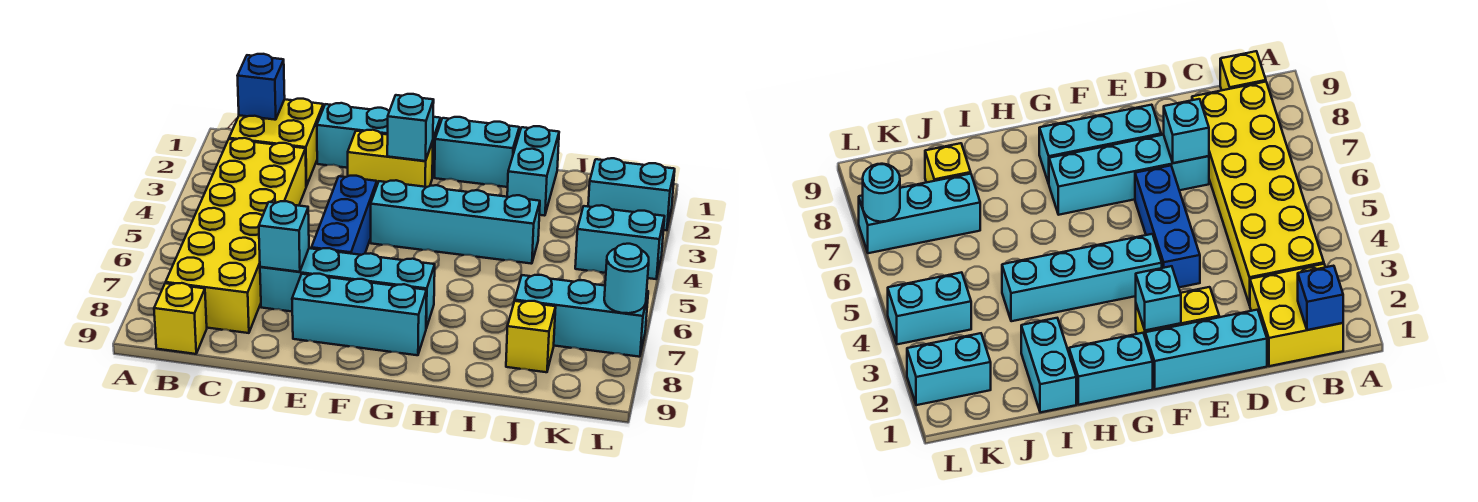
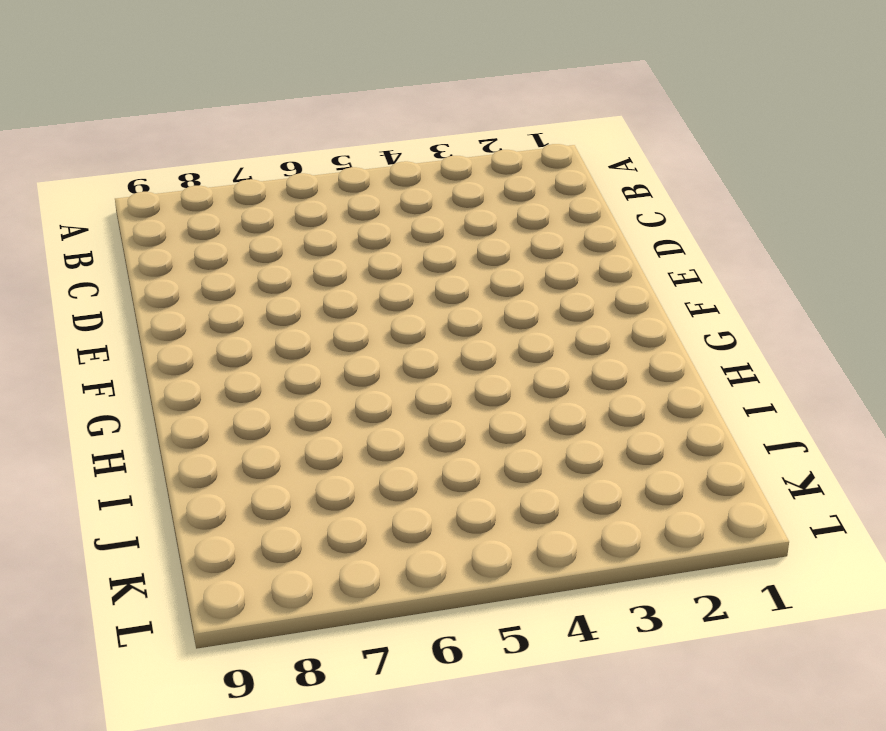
none -> yellow brick B1:C2 level 1
none -> yellow brick B3:C8 level 1
none -> yellow brick B9 level 1

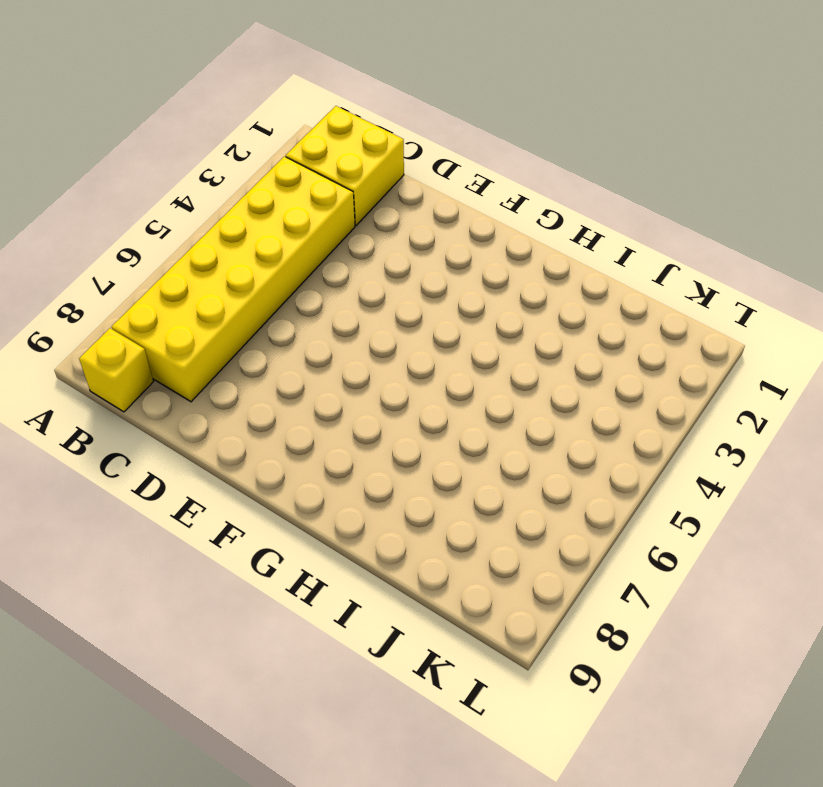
none -> cyan brick D1:F1 level 1
none -> cyan brick D7:G7 level 1
none -> yellow brick E2:F2 level 1

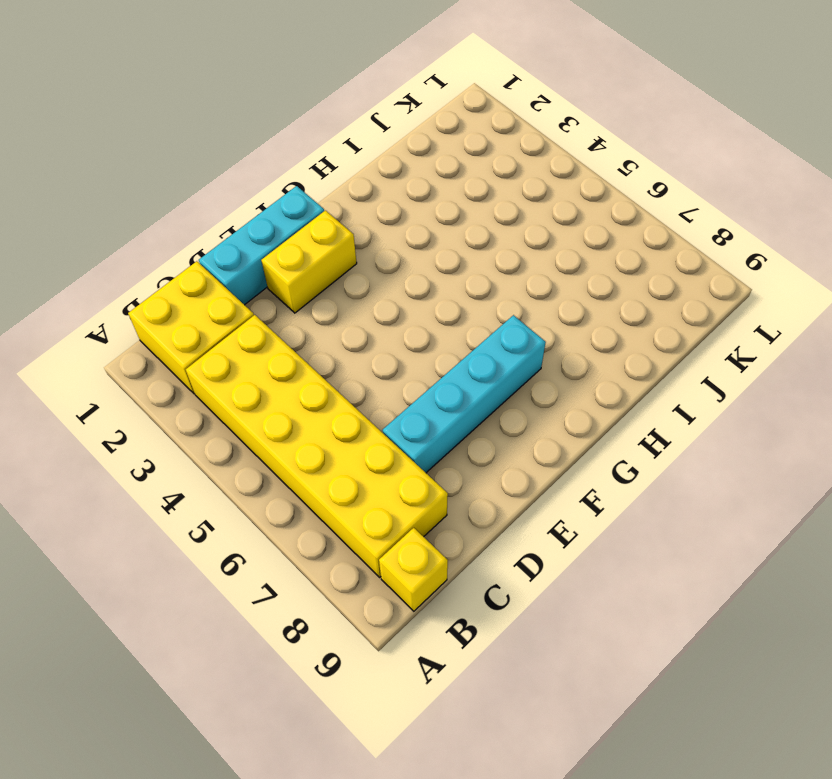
none -> blue brick E4:E6 level 1
none -> cyan brick E8:G8 level 1
none -> cyan brick F4:I4 level 1

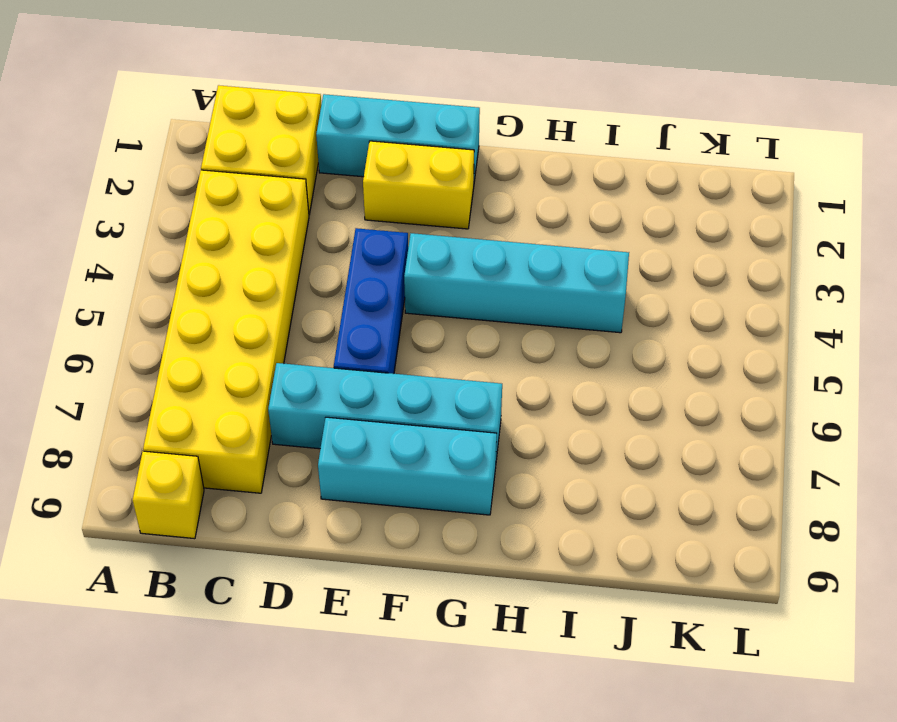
none -> cyan brick G1:H1 level 1
none -> cyan brick I1:I2 level 1
none -> cyan brick J7:L7 level 1

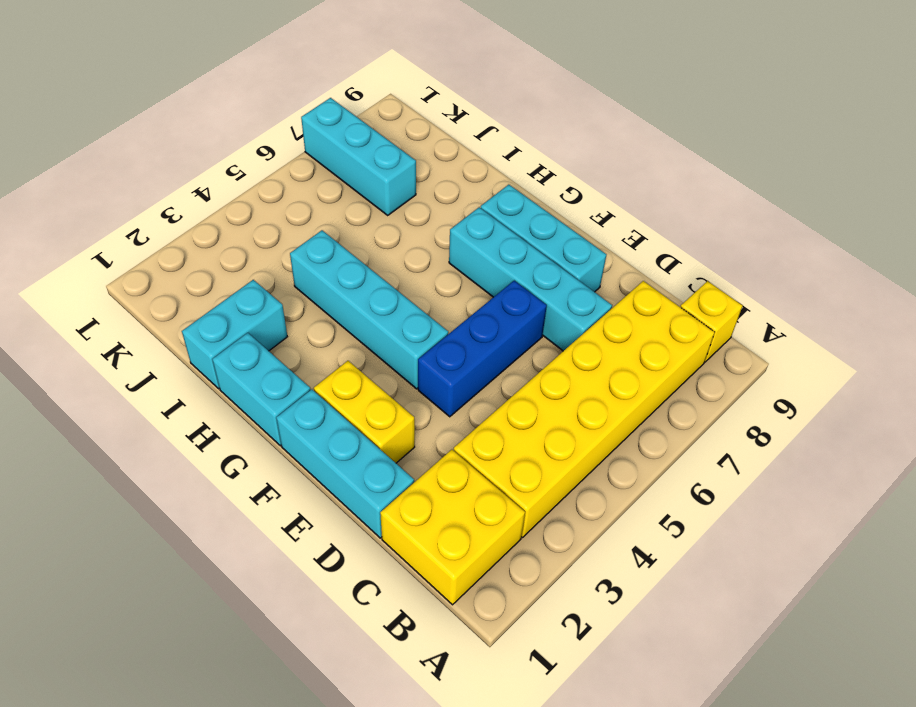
none -> yellow brick J8 level 1
none -> cyan brick K2:L2 level 1
none -> cyan brick K4:L4 level 1

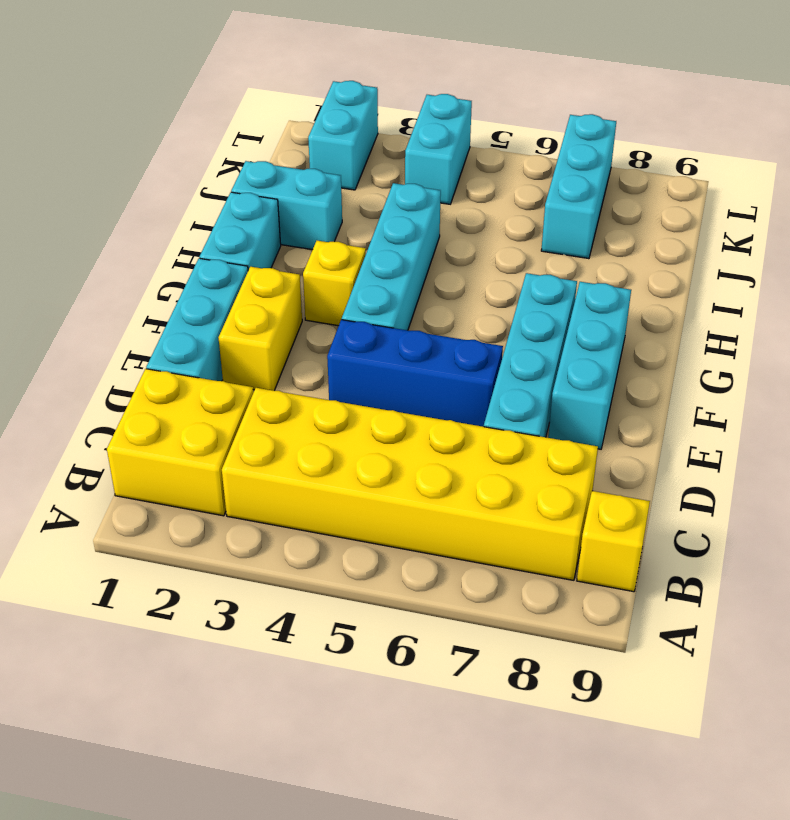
yellow brick G3 level 1 -> yellow brick J8 level 1
none -> blue brick B1 level 2
none -> cyan brick D7 level 2
none -> cyan brick F2 level 2

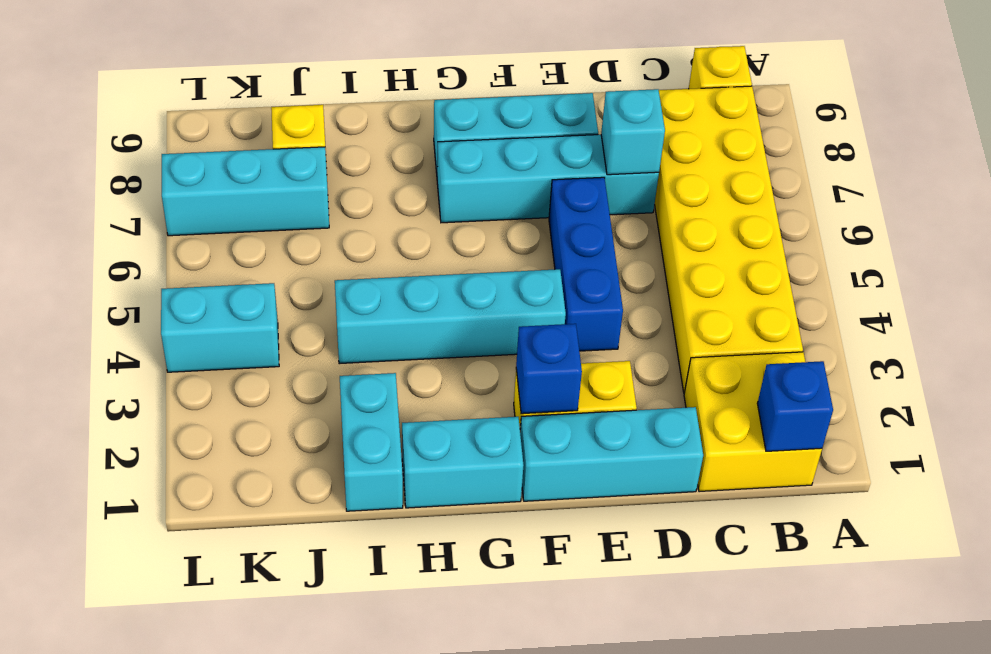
blue brick F2 level 2 -> cyan brick F2 level 2
none -> cyan brick K2:L2 level 1
none -> cyan round brick L7 level 2

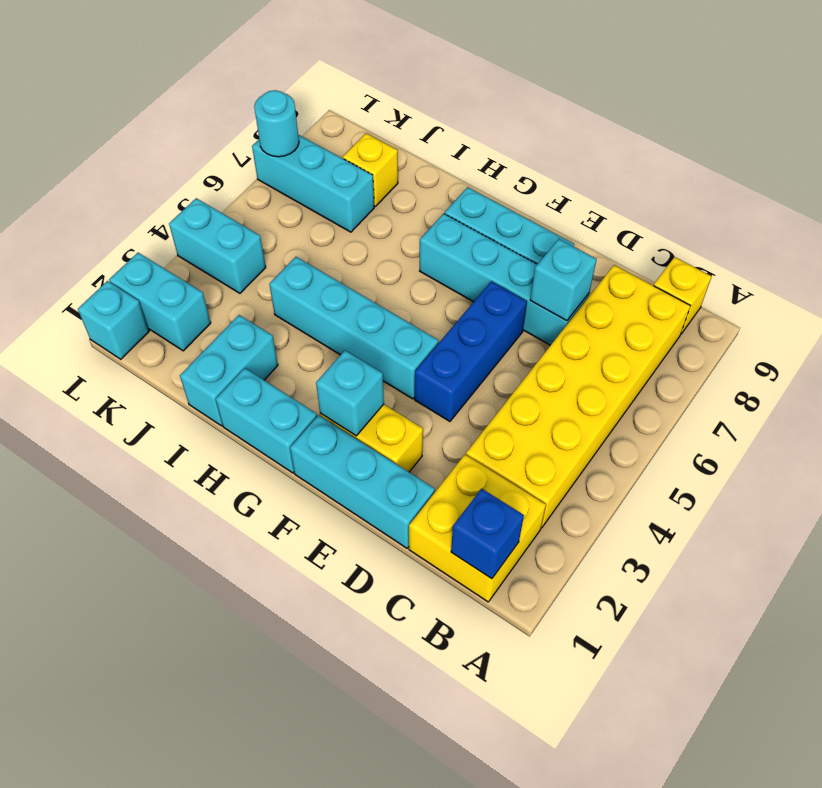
cyan brick L1 level 1 -> none

